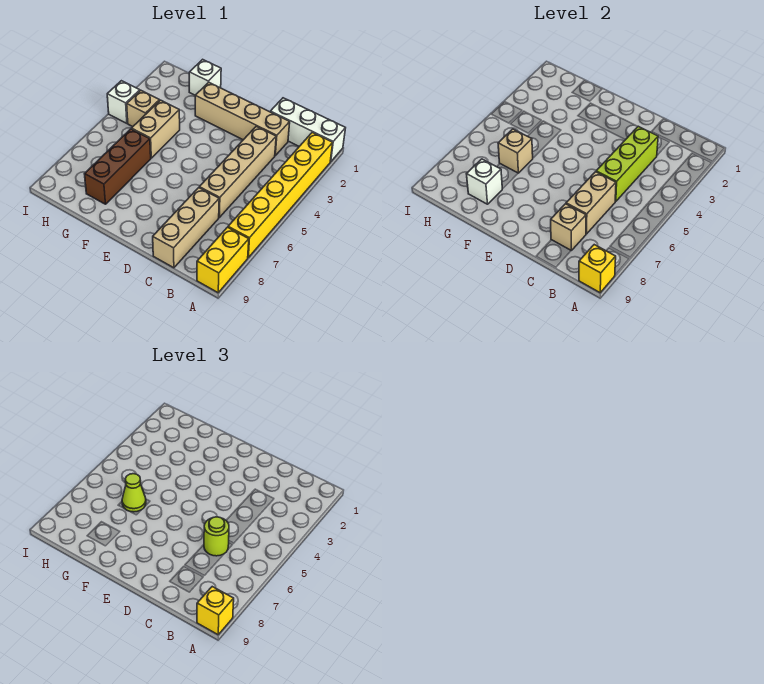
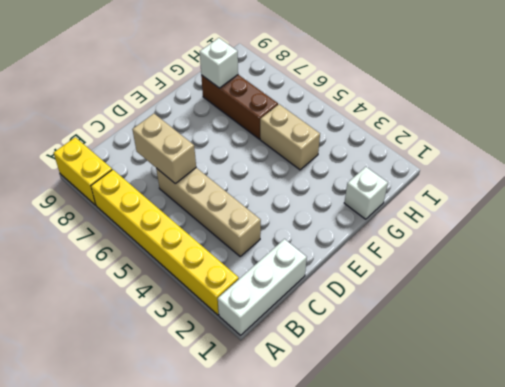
none -> tan brick C2:F2 level 1
none -> tan brick C7:C9 level 1
none -> tan brick H4 level 1

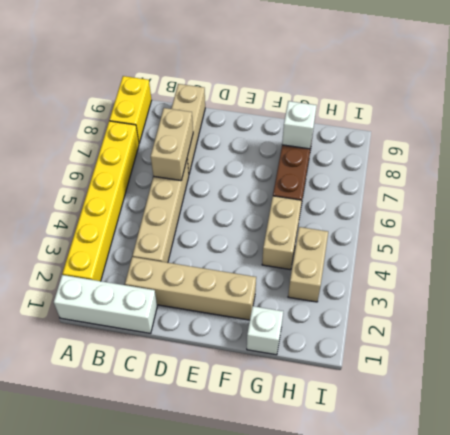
tan brick H3:H4 level 1 -> tan brick H4 level 1
none -> white brick I4 level 1
none -> yellow brick A9 level 2
none -> lime brick C3:C5 level 2

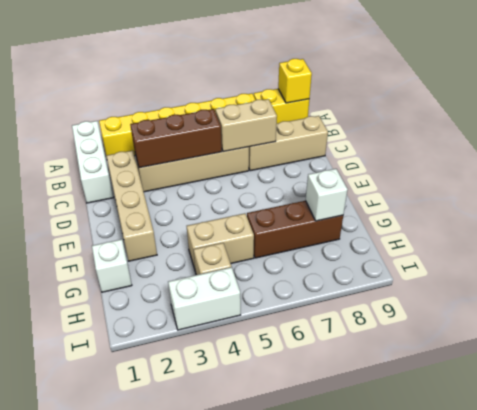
brown brick C3:C5 level 2 -> lime brick C3:C5 level 2
white brick I3:I4 level 1 -> white brick I4 level 1
none -> tan brick C8 level 2
none -> tan brick G6 level 2
none -> yellow brick A9 level 3

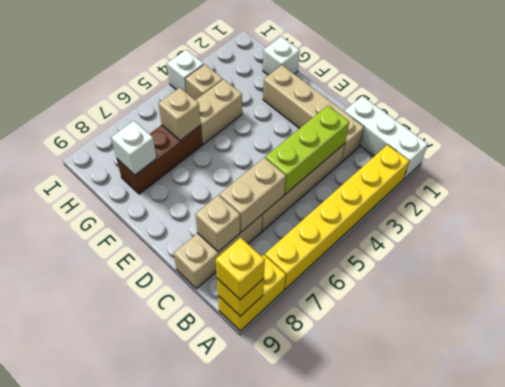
none -> lime round brick C6 level 3
none -> lime cone G6 level 3

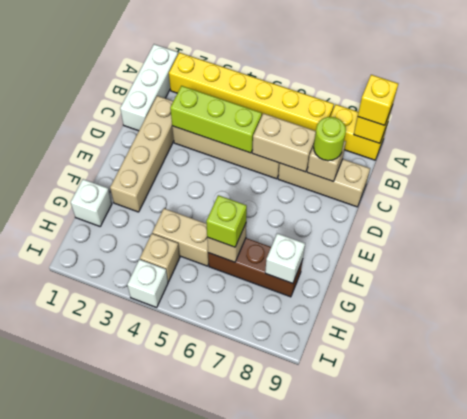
lime round brick C8 level 3 -> lime round brick C6 level 3
lime brick G6 level 3 -> lime cone G6 level 3

